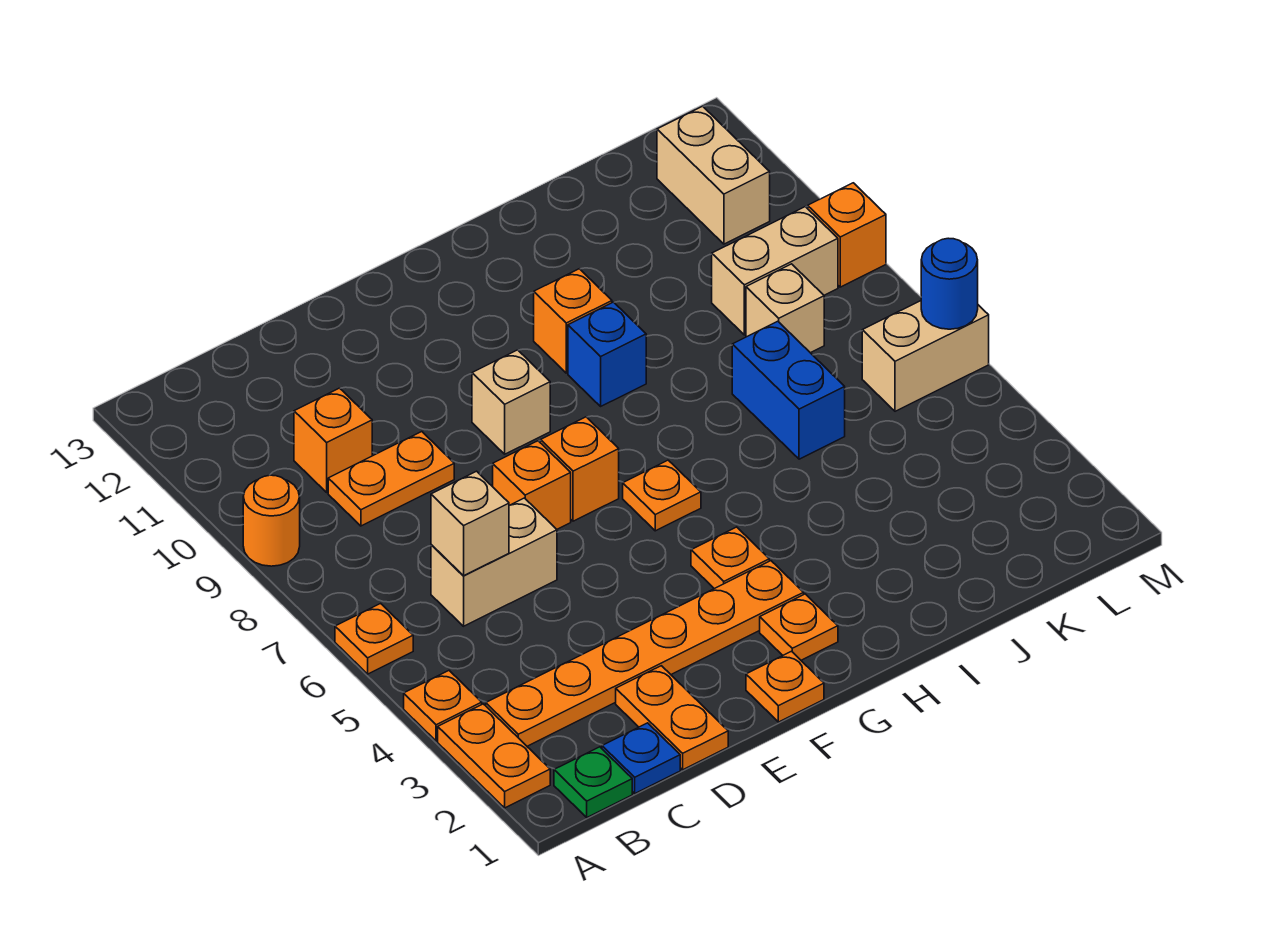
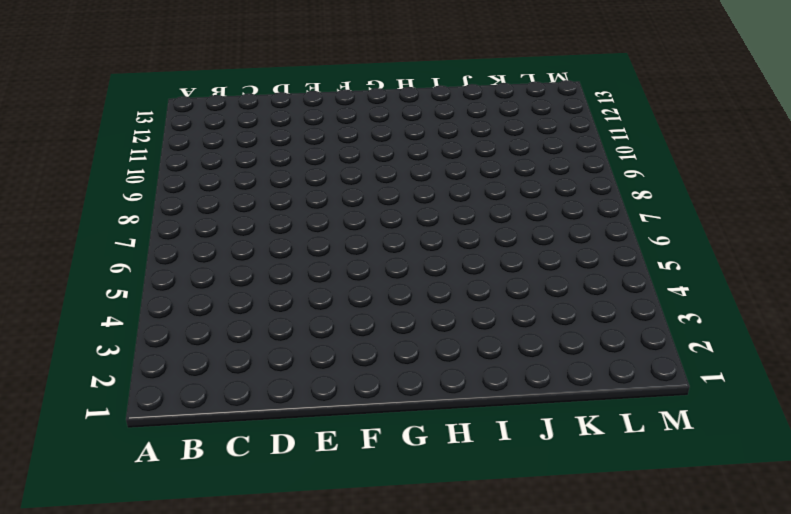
none -> orange plate A2:A3 level 1
none -> orange plate A4 level 1
none -> orange plate A6 level 1

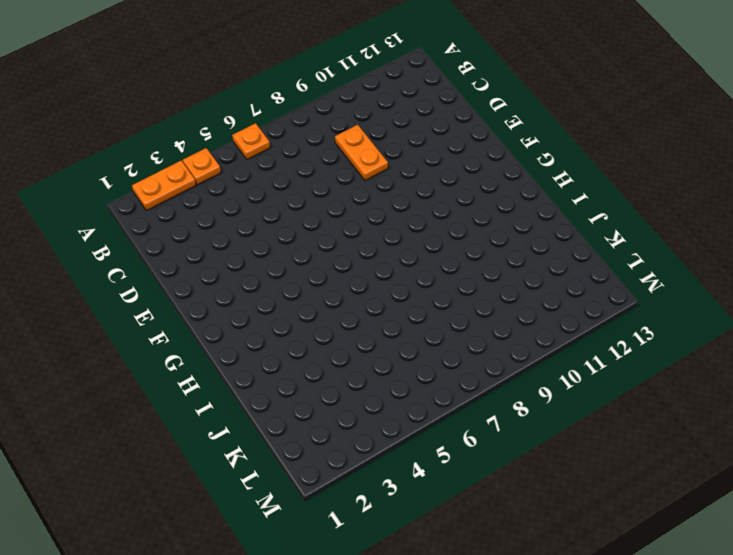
none -> orange round brick A9 level 1
none -> green plate B1 level 1
none -> orange plate B3:G3 level 1

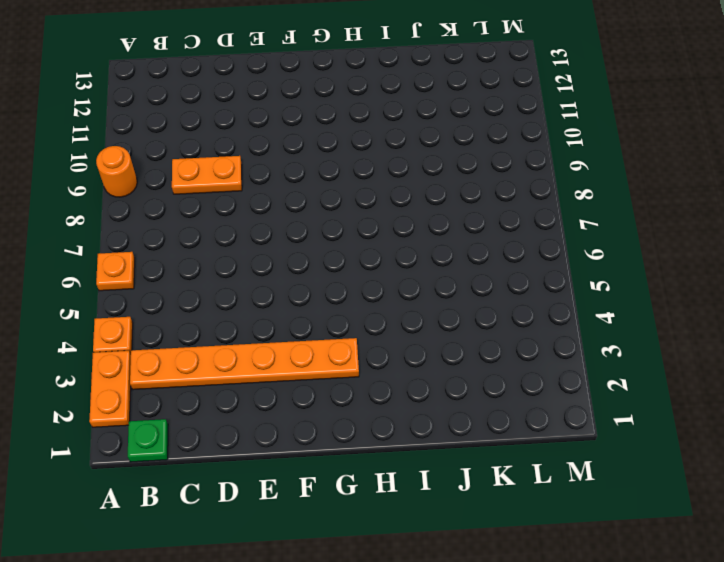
none -> blue plate C1 level 1
none -> tan brick C6:D6 level 1
none -> orange brick C10 level 1

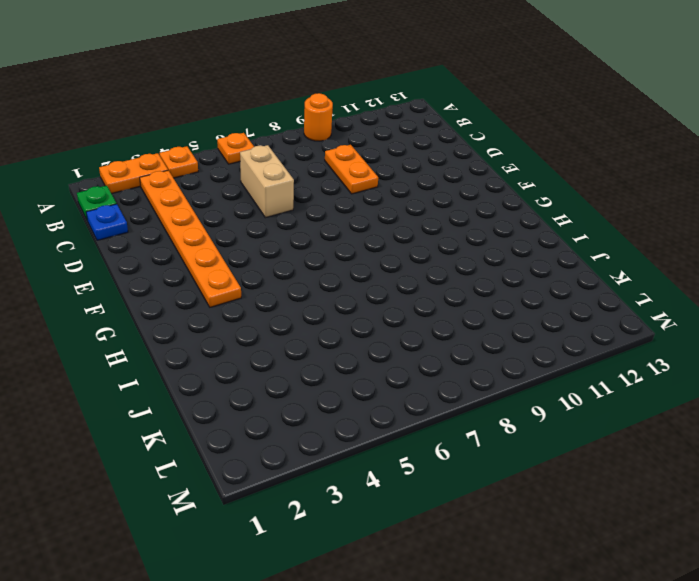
none -> orange brick C10 level 1
none -> orange plate D1:D2 level 1
none -> orange brick E7 level 1

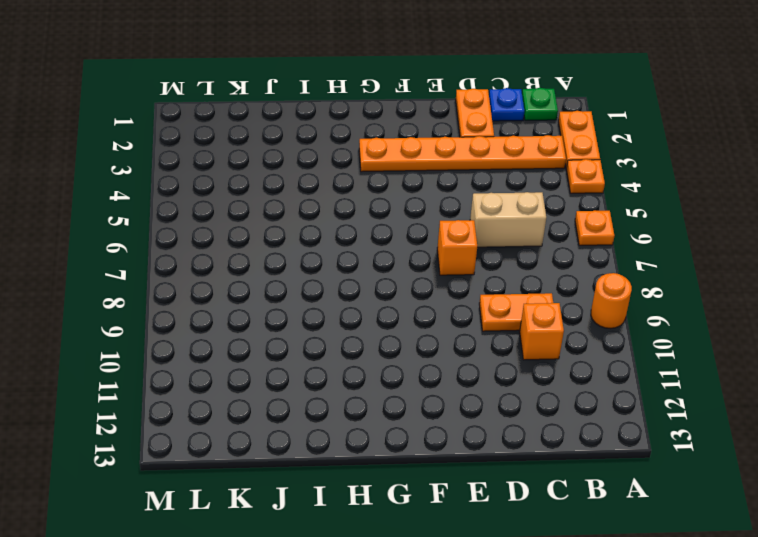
none -> orange plate F1 level 1
none -> orange brick F7 level 1
none -> tan brick F9 level 1

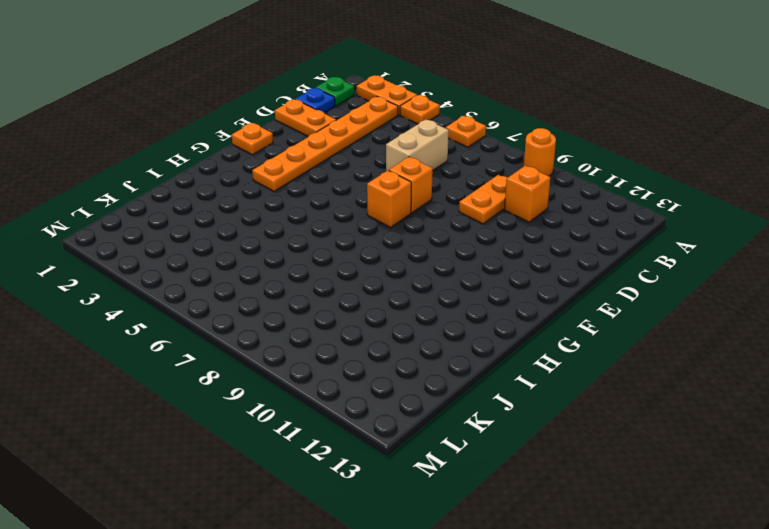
none -> tan brick F9 level 1
none -> orange plate G2 level 1
none -> orange plate G4 level 1

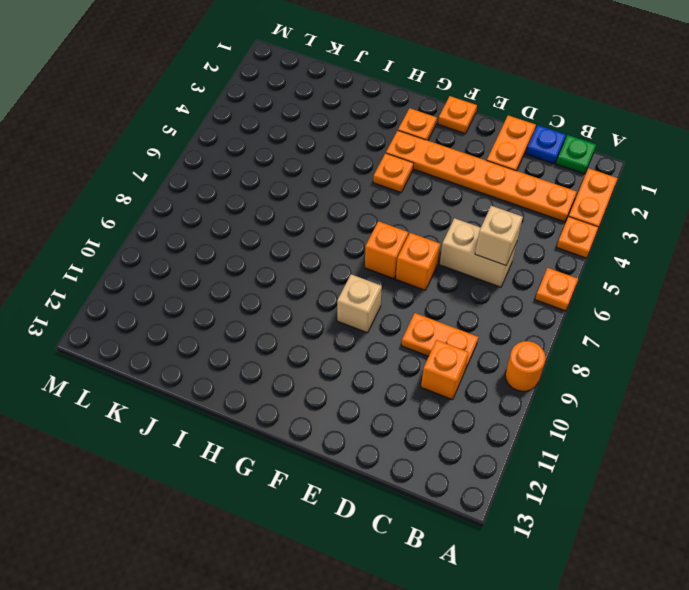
none -> orange plate G6 level 1
none -> blue brick H9 level 1
none -> orange brick H10 level 1

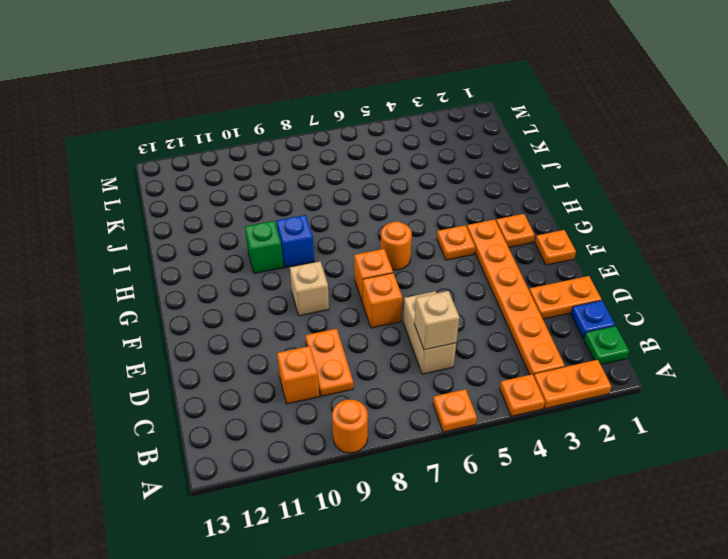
orange round brick G6 level 1 -> orange plate G6 level 1
green brick H10 level 1 -> orange brick H10 level 1
none -> blue brick J6:J7 level 1
none -> tan brick K8 level 1
none -> tan brick K9:L9 level 1

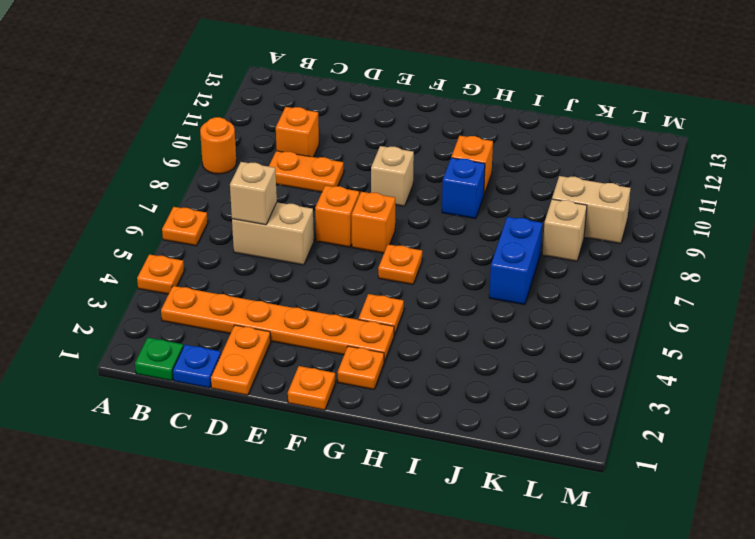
none -> orange plate A2:A3 level 1
none -> tan brick L6:M6 level 1
none -> tan brick L11:L12 level 1

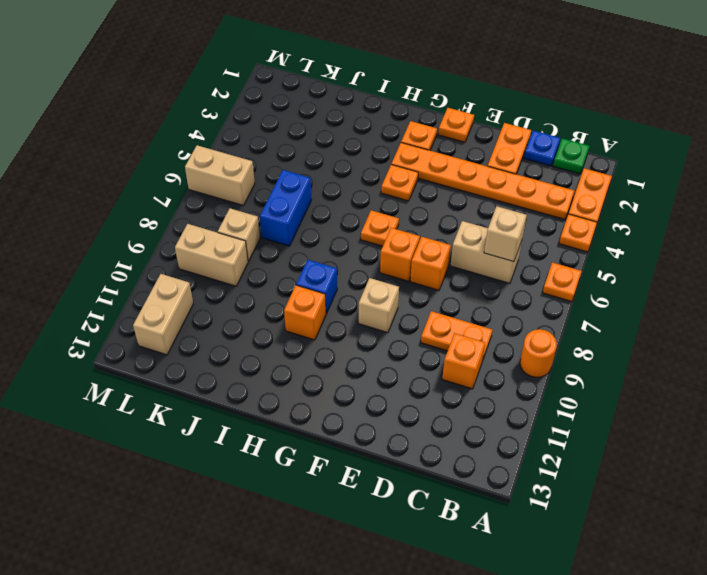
none -> orange brick M9 level 1
none -> blue round brick M6 level 2

